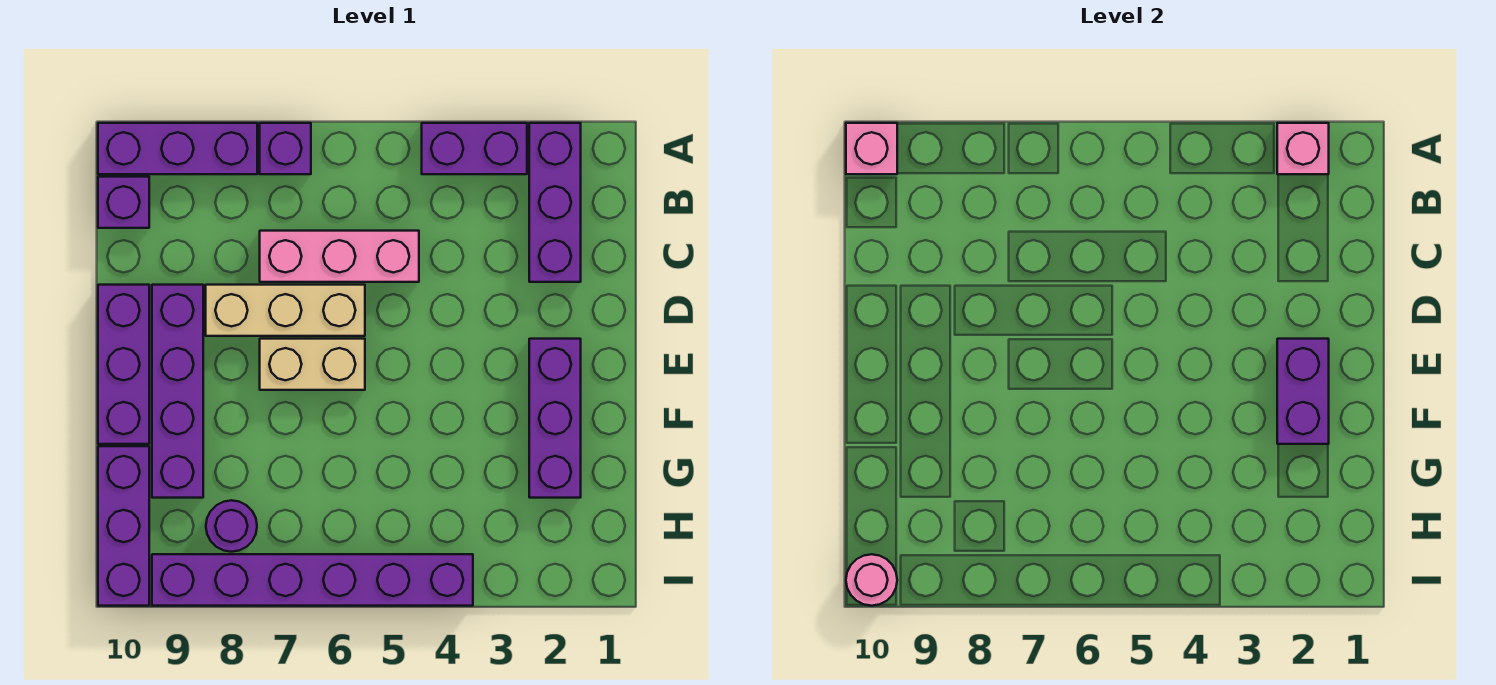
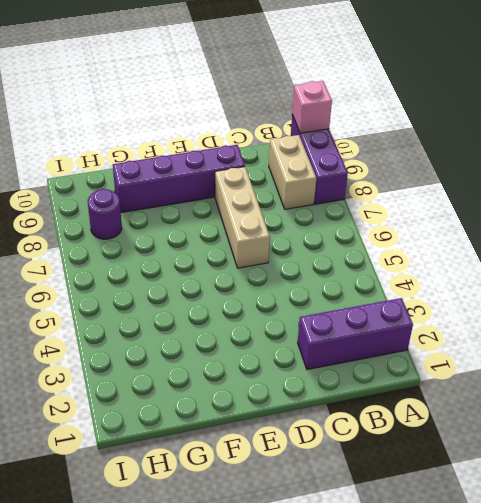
tan brick B8:B9 level 1 -> tan brick E6:E7 level 1
none -> purple brick A3:A4 level 1
none -> purple brick A7 level 1
none -> purple brick B10 level 1

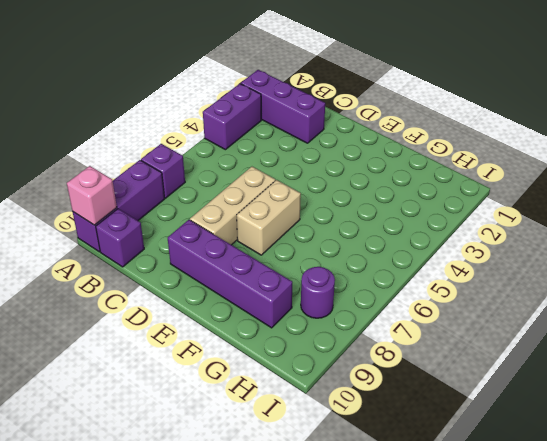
none -> pink brick C5:C7 level 1
none -> purple brick D10:F10 level 1
none -> purple brick E2:G2 level 1

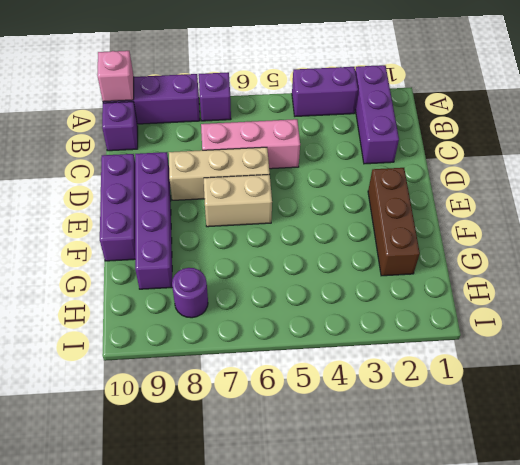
brown brick E2:G2 level 1 -> purple brick E2:G2 level 1
none -> purple brick G10:I10 level 1
none -> purple brick I4:I9 level 1
none -> pink brick A2 level 2

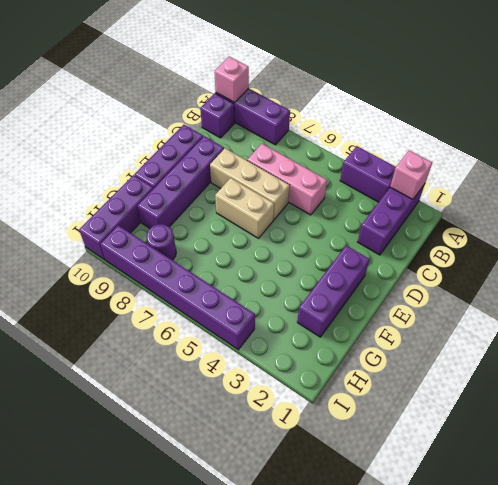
none -> purple brick A7 level 1
none -> purple brick E2:F2 level 2
none -> pink round brick I10 level 2

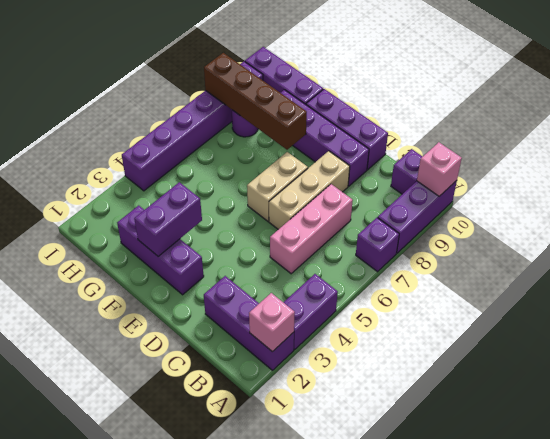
purple brick F2:F3 level 2 -> purple brick E2:F2 level 2
brown brick F8:I8 level 2 -> none
none -> pink round brick I10 level 2

